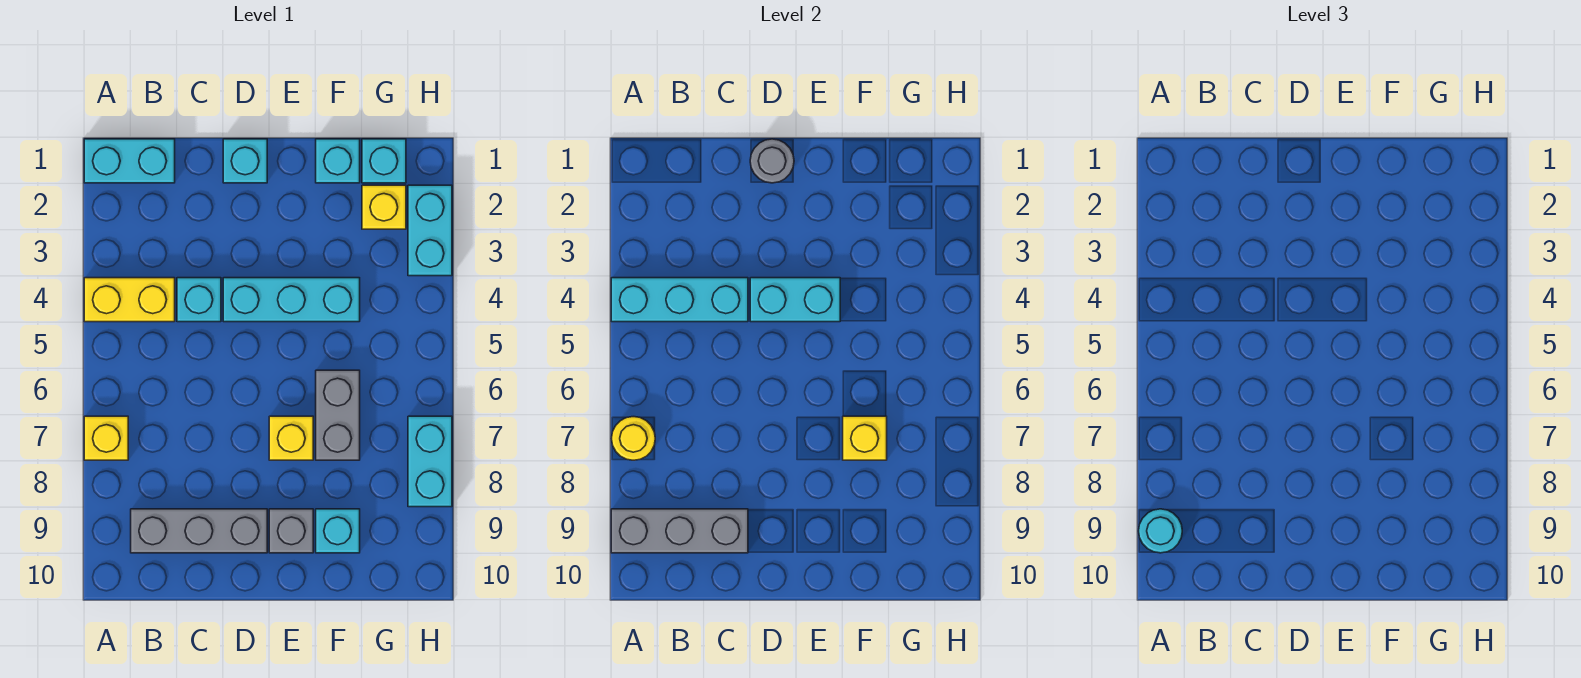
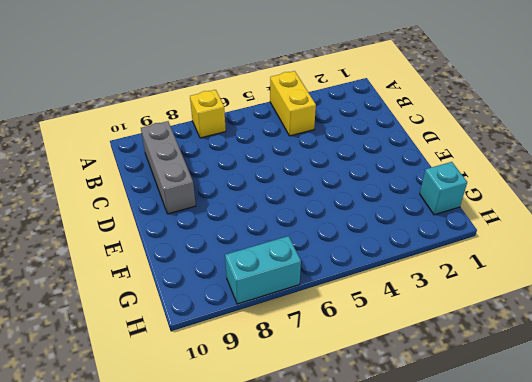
none -> cyan brick A1:B1 level 1
none -> cyan brick C4 level 1
none -> cyan brick D1 level 1

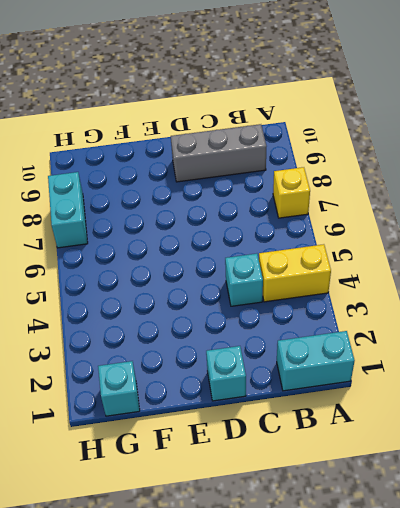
none -> cyan brick D4:F4 level 1
none -> yellow brick E7 level 1
none -> grey brick E9 level 1

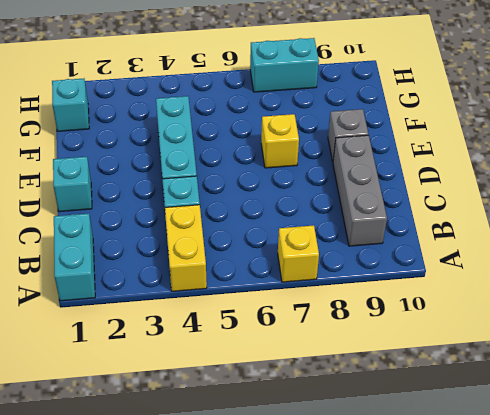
none -> cyan brick F1 level 1
none -> grey brick F6:F7 level 1
none -> cyan brick F9 level 1

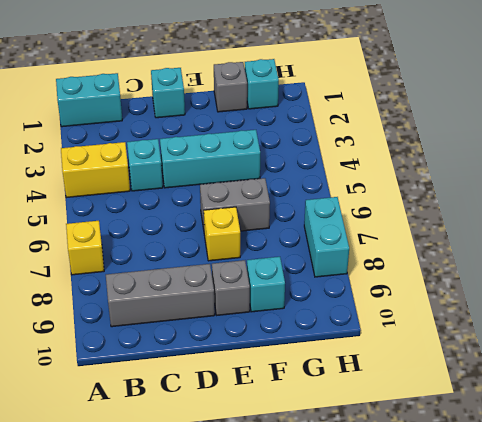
grey brick E6:F6 level 1 -> grey brick F6:F7 level 1
grey brick F1 level 1 -> cyan brick F1 level 1
none -> yellow brick G2 level 1
none -> cyan brick H2:H3 level 1
none -> cyan brick A4:C4 level 2

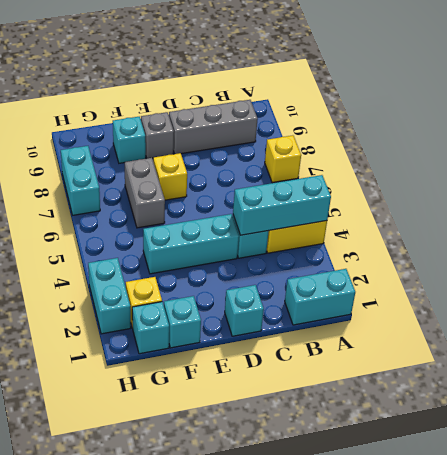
none -> yellow round brick A7 level 2
none -> grey brick A9:C9 level 2
none -> grey round brick D1 level 2

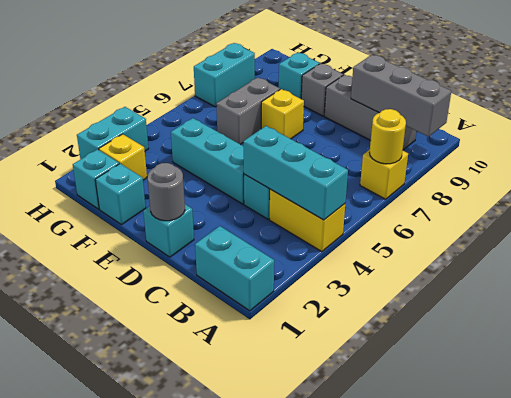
none -> cyan brick D4:E4 level 2
none -> yellow brick F7 level 2
none -> cyan round brick A9 level 3

